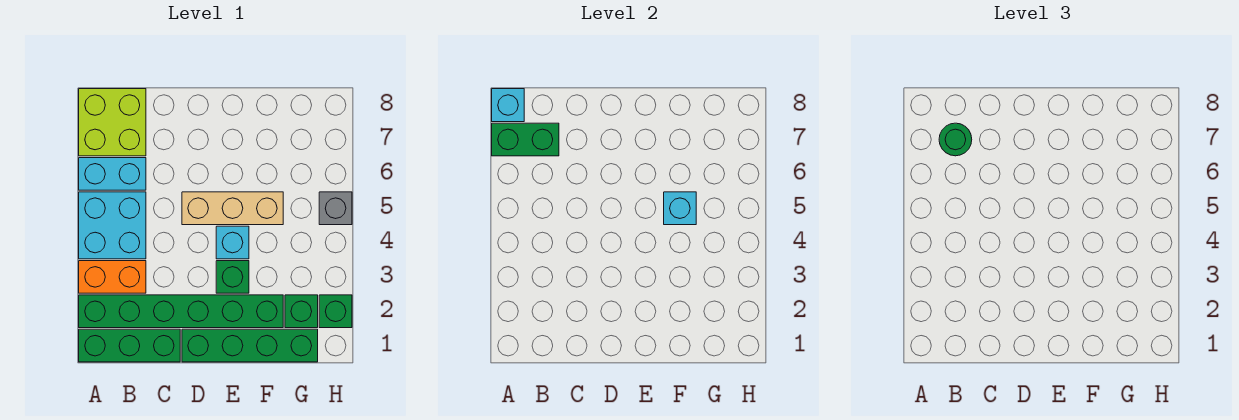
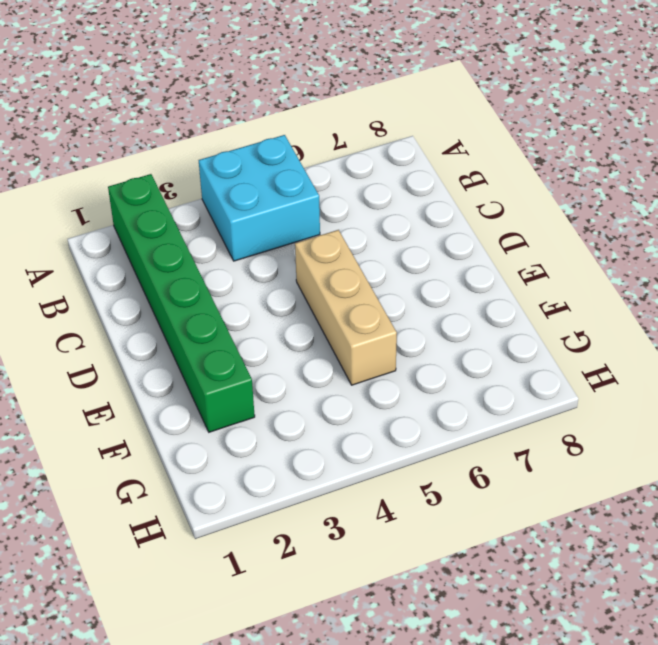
none -> green brick A1:C1 level 1
none -> orange brick A3:B3 level 1
none -> cyan brick A6:B6 level 1

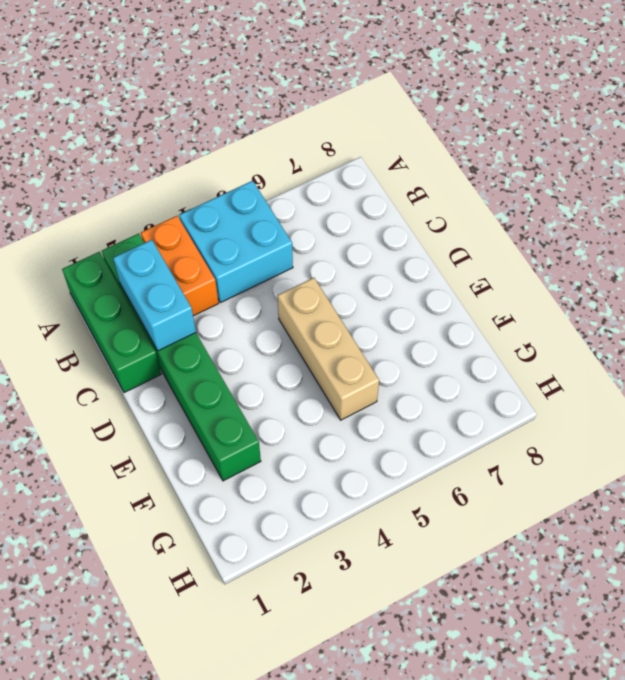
cyan brick B2:C2 level 2 -> cyan brick A6:B6 level 1
none -> lime brick A7:B8 level 1
none -> green brick D1:G1 level 1
none -> green brick E3 level 1

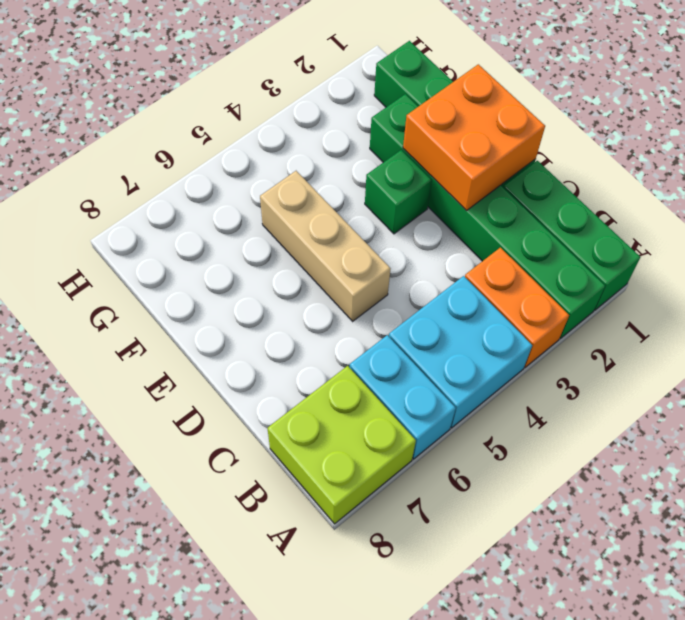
orange brick D1:E2 level 2 -> none
none -> cyan brick E4 level 1
none -> green brick G2 level 1
none -> green brick H2 level 1

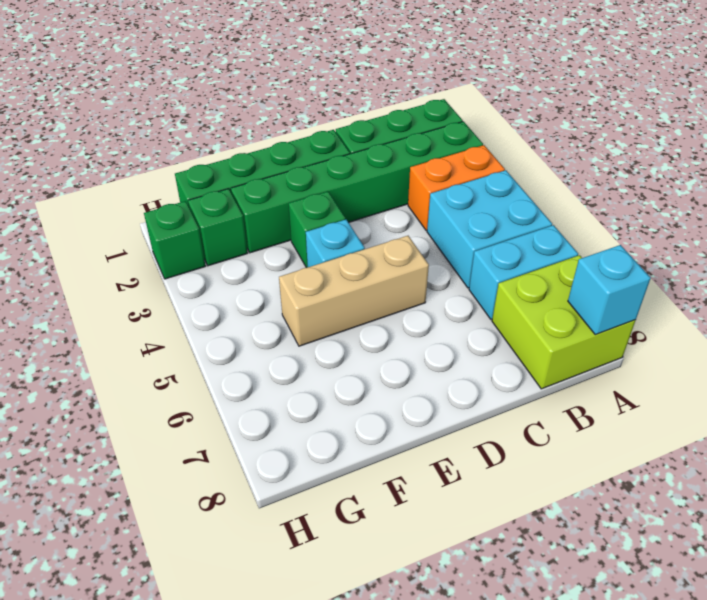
none -> grey brick H5 level 1
none -> green brick A7:B7 level 2
none -> cyan brick F5 level 2

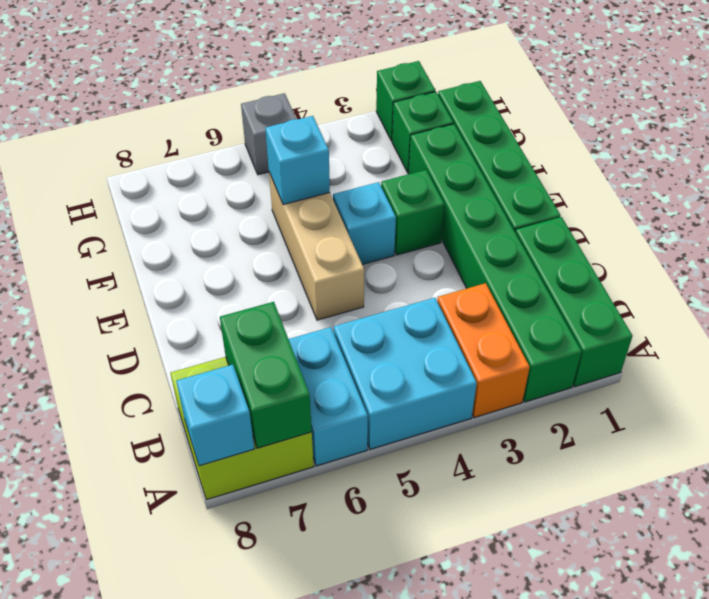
none -> green round brick B7 level 3

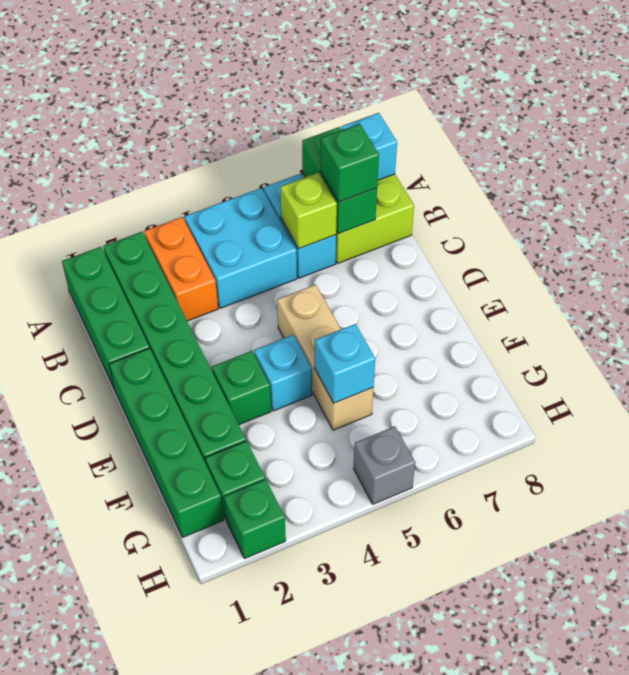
lime brick B6 level 2 -> none
green brick B7 level 3 -> green round brick B7 level 3

